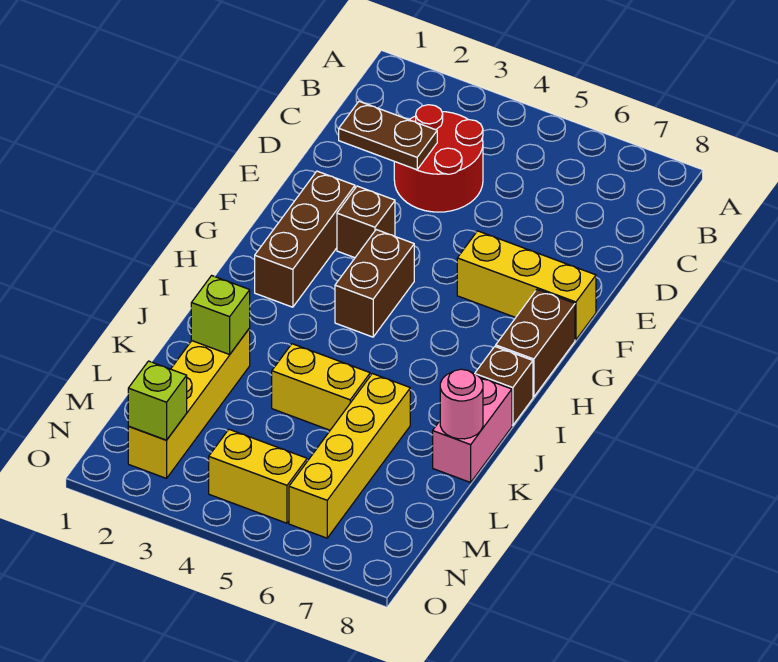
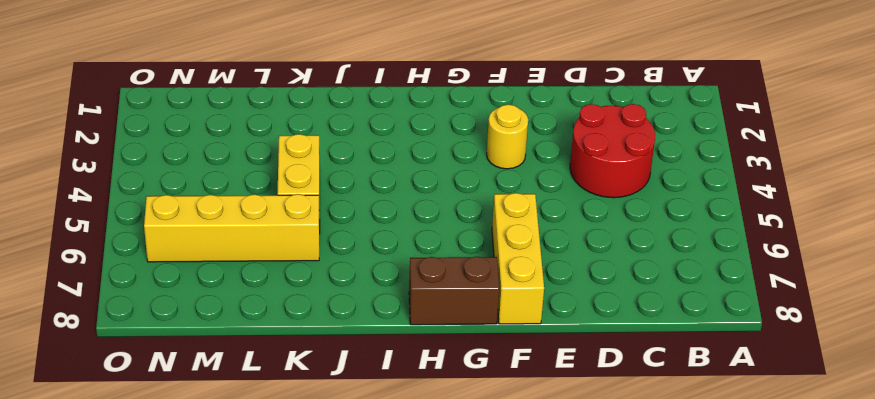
yellow round brick F3 level 1 -> brown brick F3 level 1
none -> brown brick F2:H2 level 1
none -> brown brick G4:H4 level 1
none -> brown brick I8 level 1

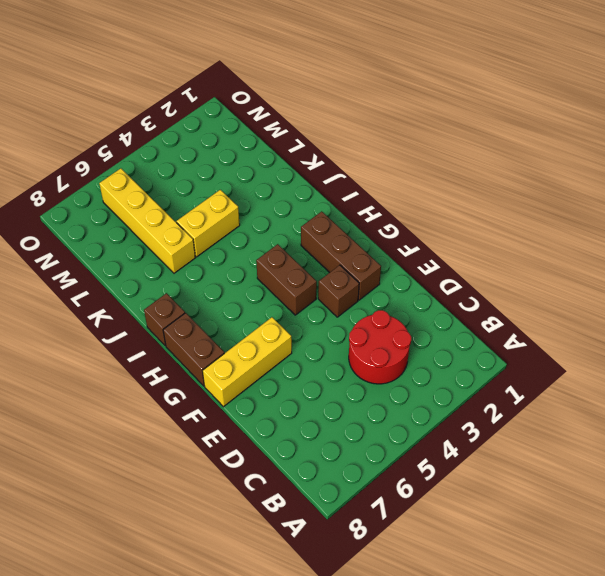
none -> pink brick J8:K8 level 1
none -> yellow brick K2:N2 level 1
none -> yellow brick N4:N5 level 1

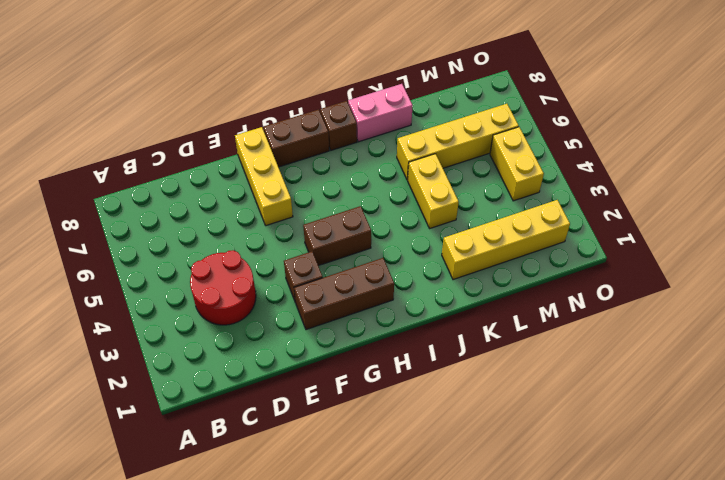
none -> brown plate D2:D3 level 2
none -> lime brick K2 level 2
none -> pink round brick K8 level 2

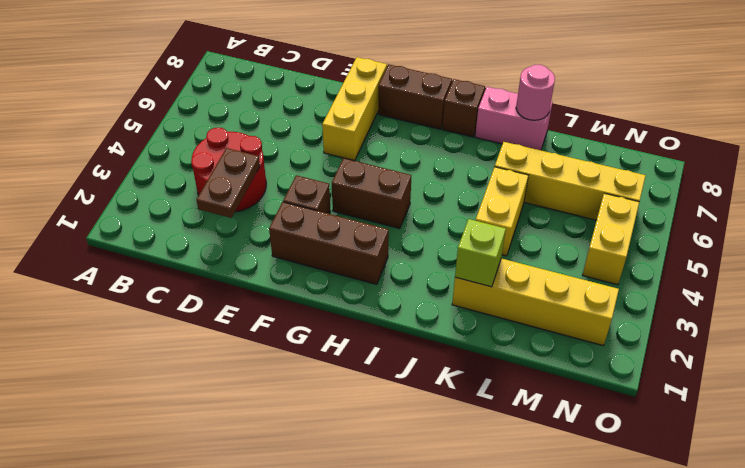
none -> lime brick N2 level 2

